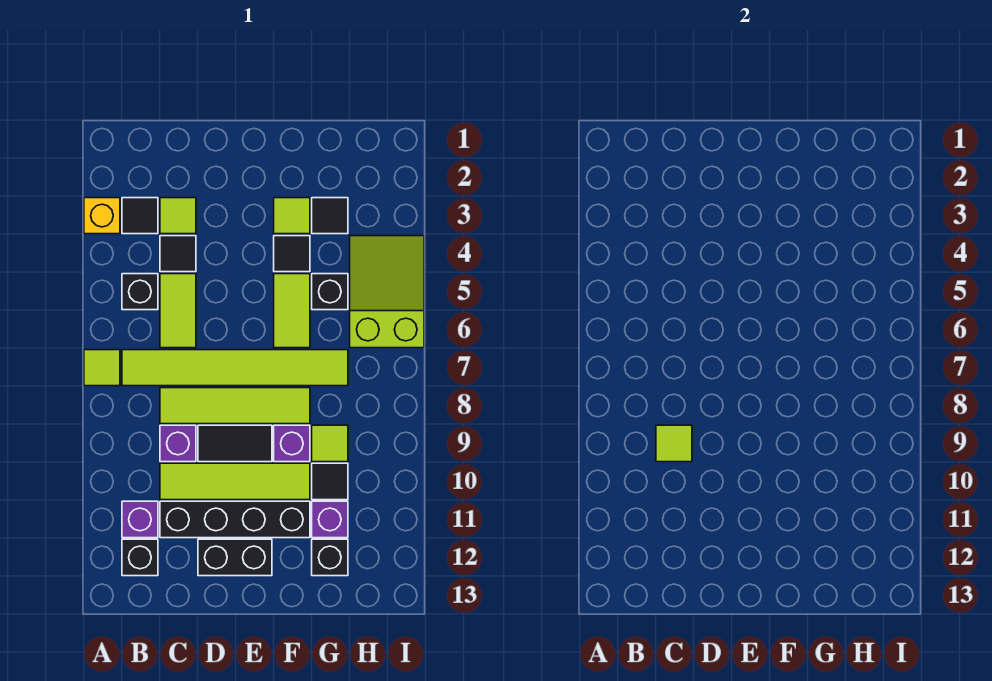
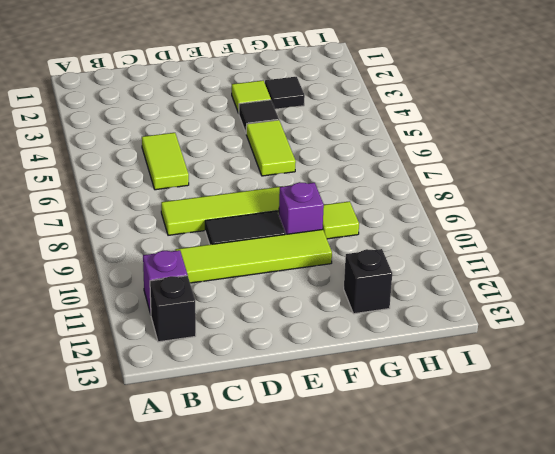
none -> yellow brick A3 level 1
none -> lime tile A7 level 1
none -> black tile B3 level 1

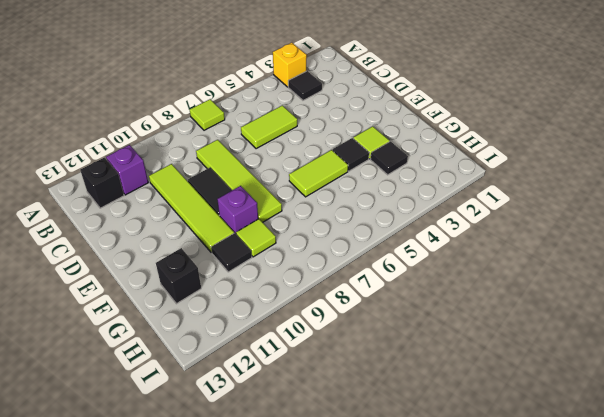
none -> black brick B5 level 1
none -> lime tile B7:G7 level 1
none -> lime tile C3 level 1

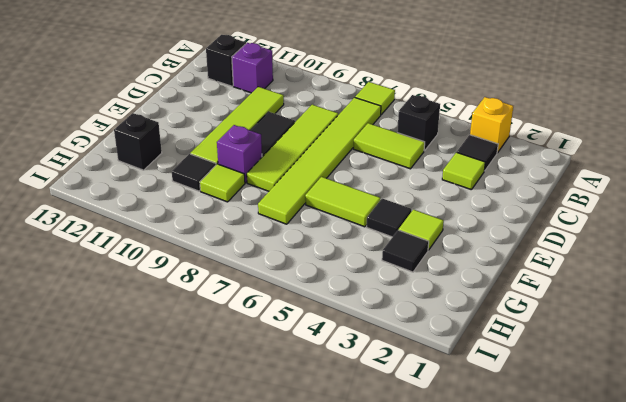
none -> black tile C4 level 1
none -> purple brick C9 level 1
none -> black brick C11:F11 level 1

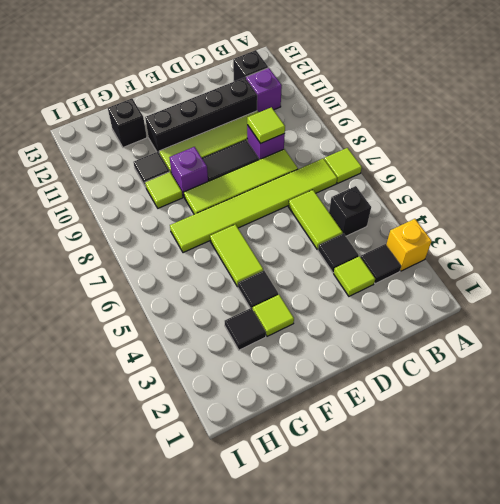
none -> black brick D12:E12 level 1
none -> black brick G5 level 1
none -> purple brick G11 level 1

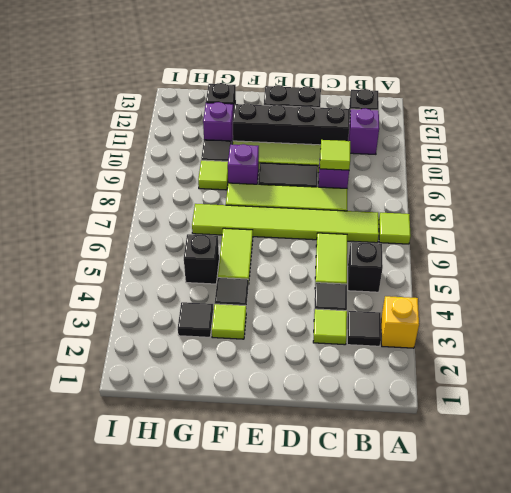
none -> lime slope H4:I6 level 1 top 6

